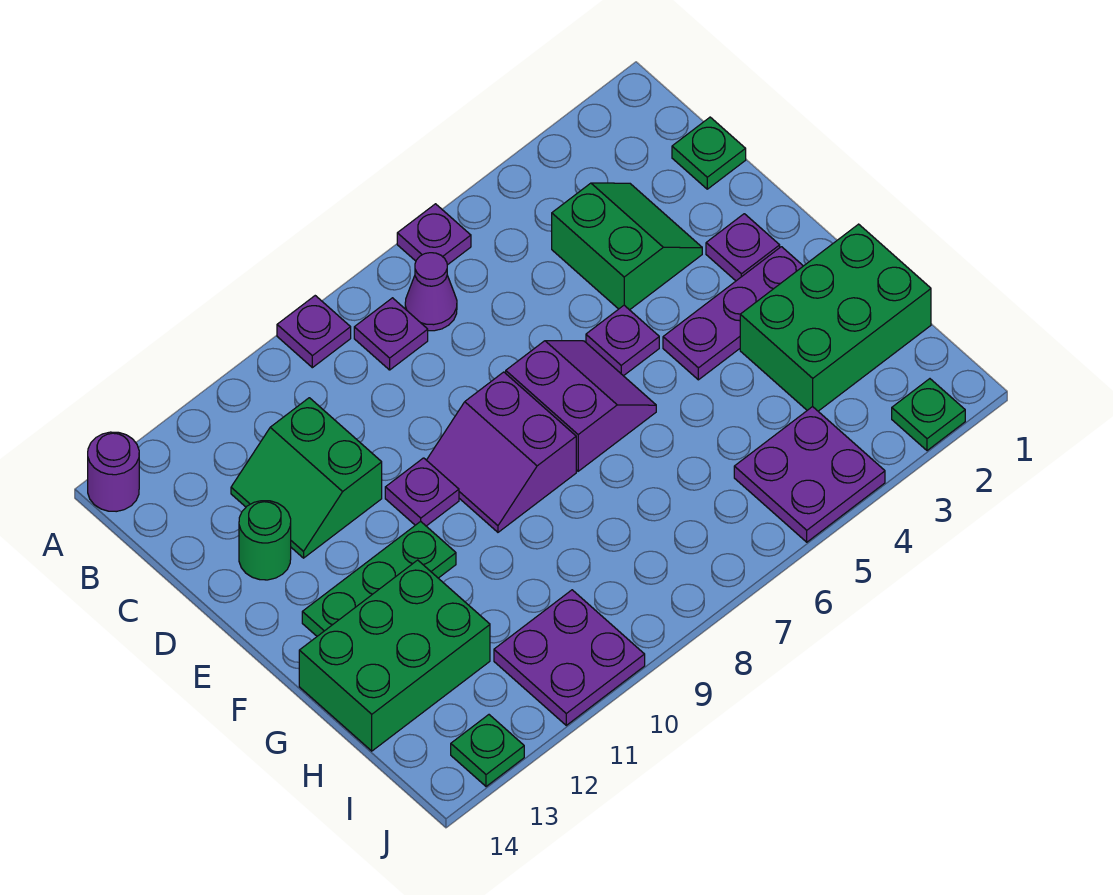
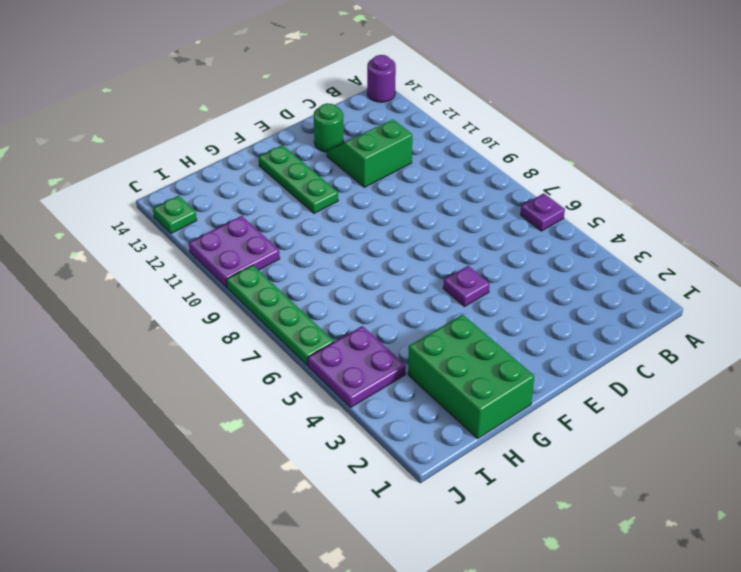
green plate J6:J9 level 1 -> none
none -> purple plate A9 level 1
none -> purple cone B7 level 1
none -> purple plate B8 level 1

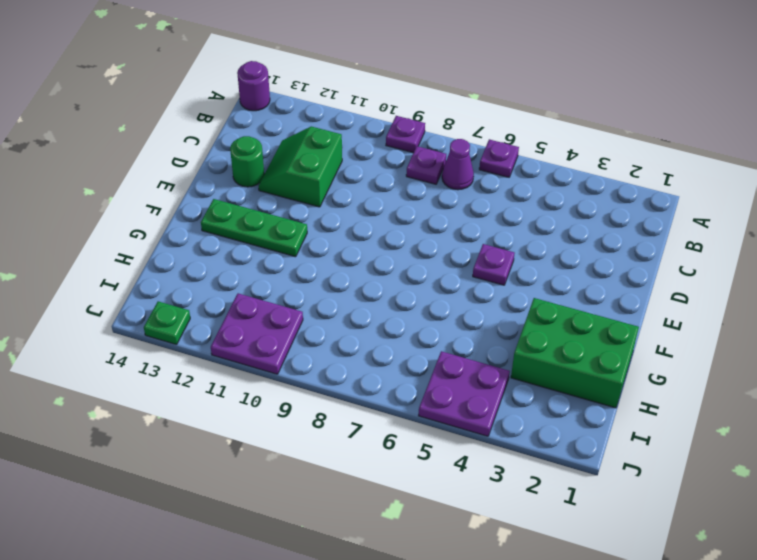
none -> green plate C1 level 1
none -> green slope C3:D4 level 1 top 4
none -> purple plate E2 level 1

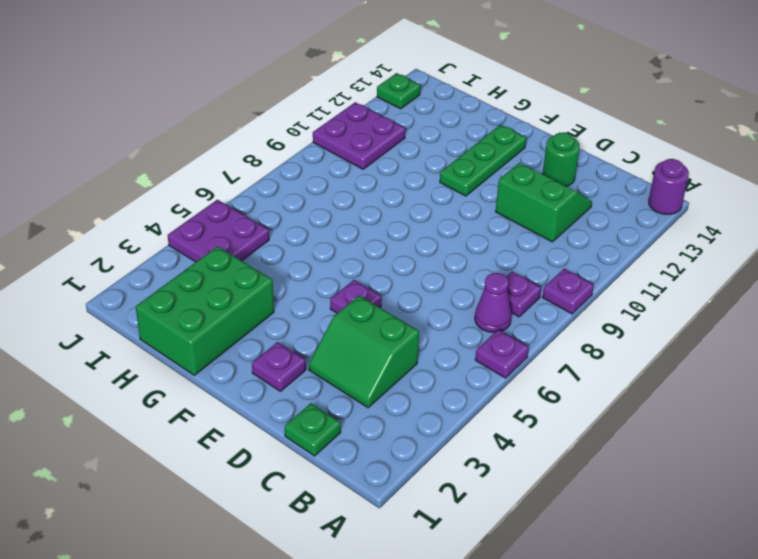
none -> purple slope E6:F7 level 1 top 7
none -> purple slope E8:F9 level 1 top 8
none -> purple plate E10 level 1

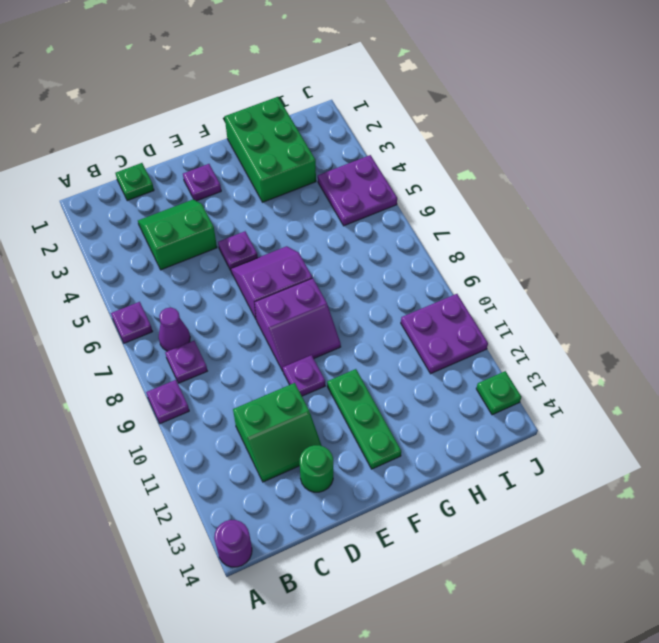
none -> purple plate F2:F4 level 1
none -> green brick G12:H14 level 1
none -> green plate J2 level 1

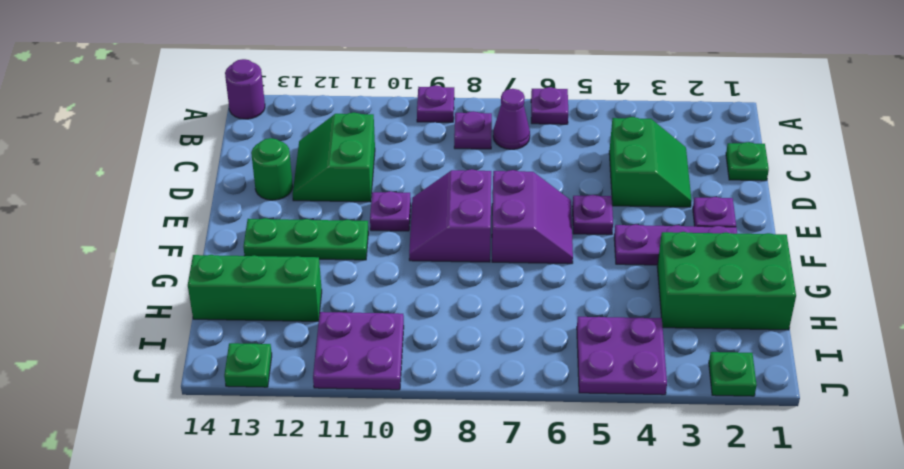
green brick H12:H14 level 1 -> green brick G12:H14 level 1

